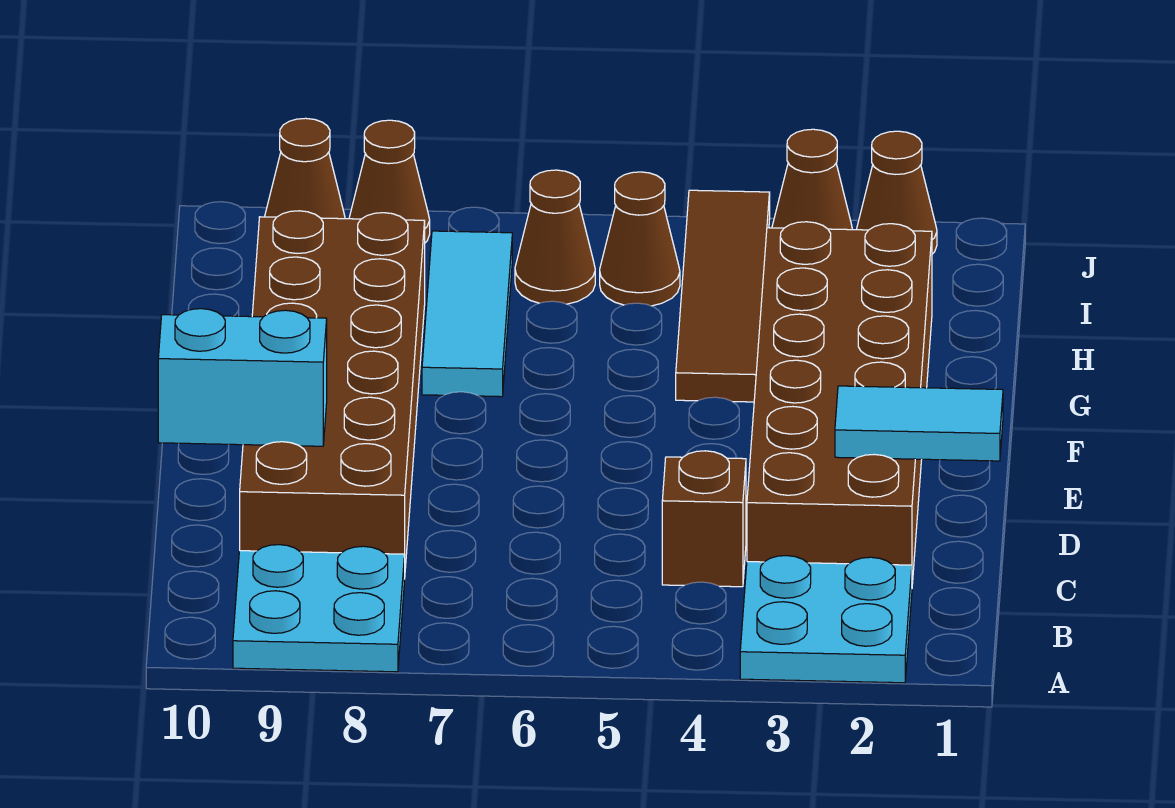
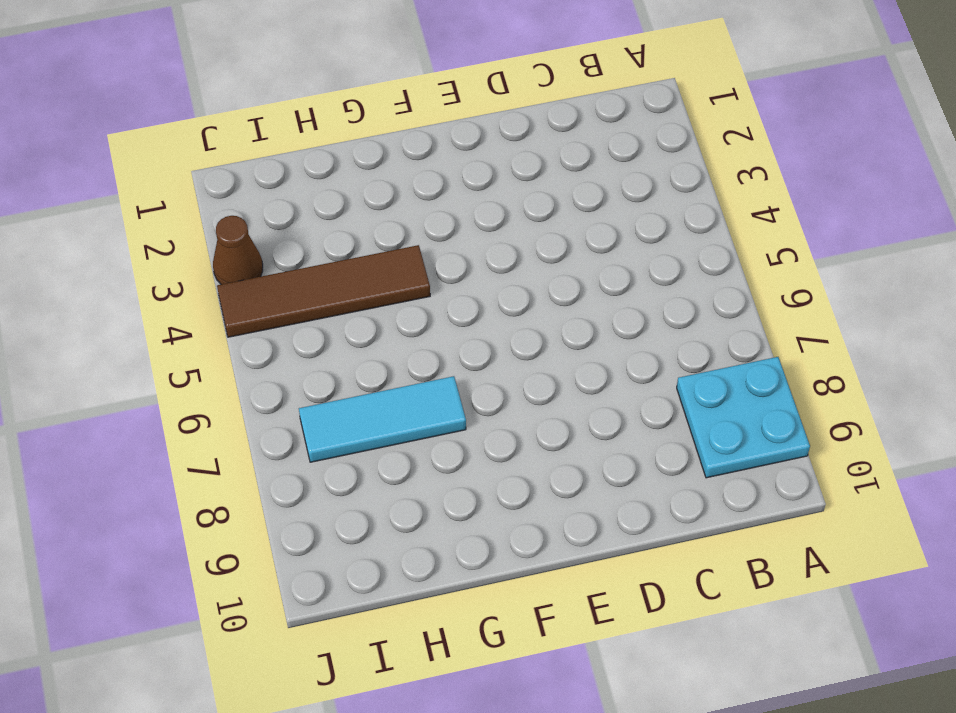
none -> cyan plate A2:B3 level 1
none -> brown brick C2:H3 level 1
none -> brown brick C4 level 1

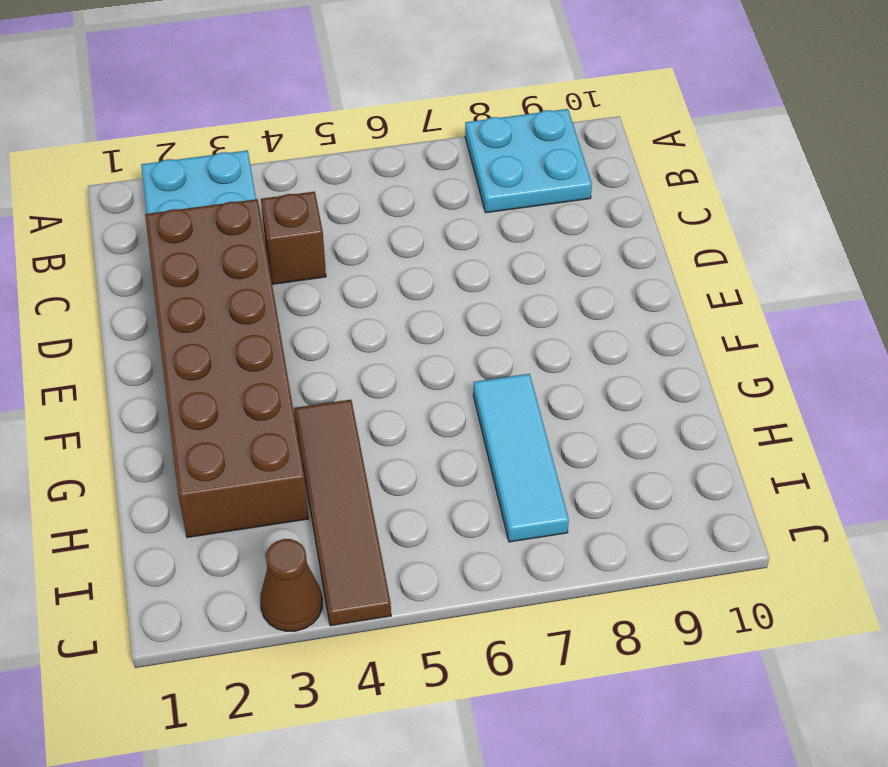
none -> brown brick C8:H9 level 1
none -> brown cone I5 level 1
none -> brown cone I6 level 1

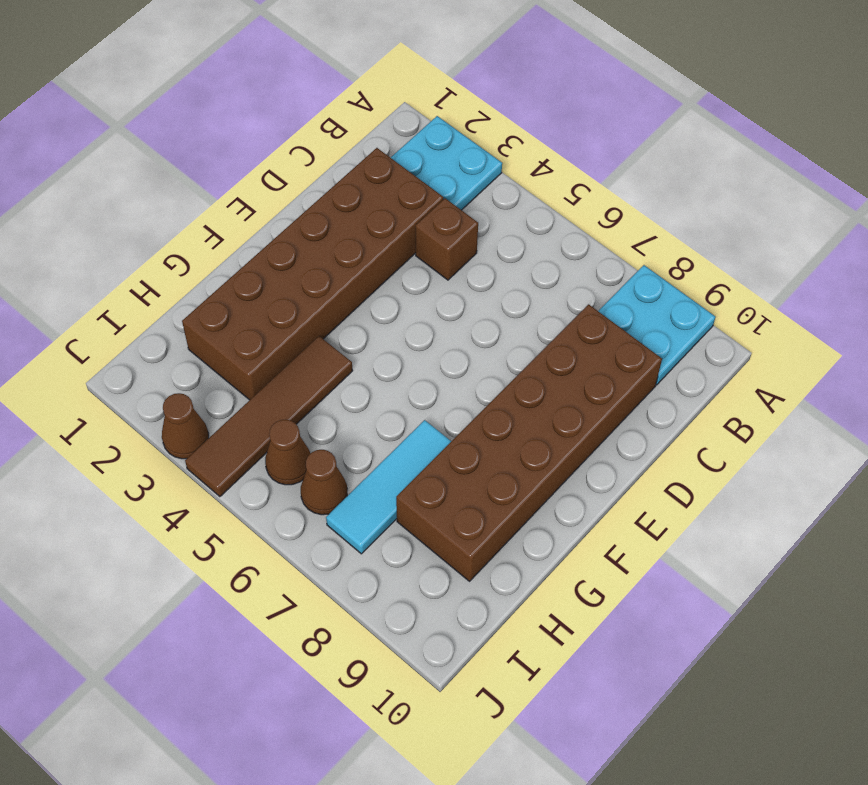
none -> brown cone J2 level 1
none -> brown cone J8 level 1
none -> brown cone J9 level 1

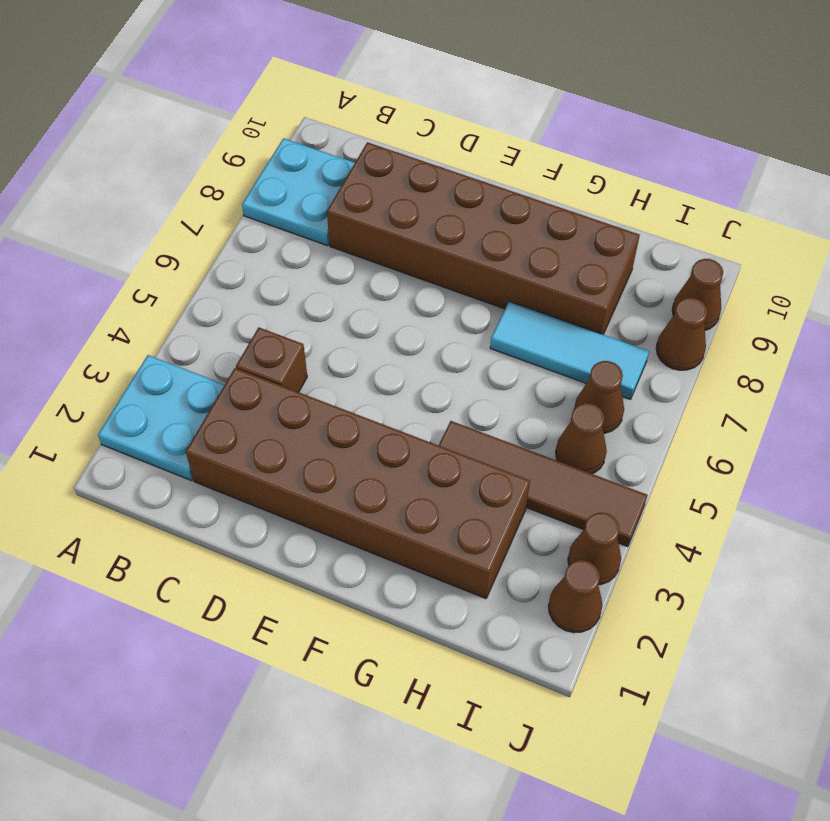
none -> cyan tile D1:D2 level 2
none -> cyan brick D9:D10 level 2

